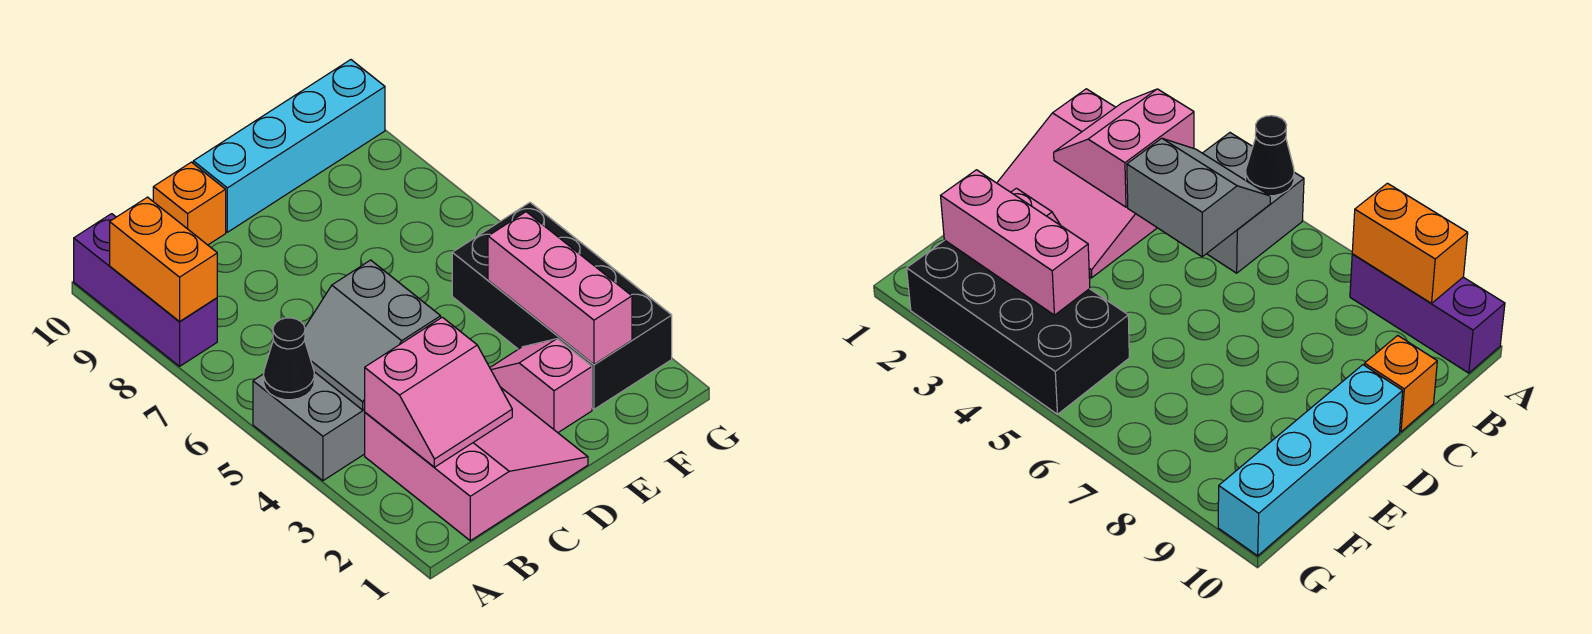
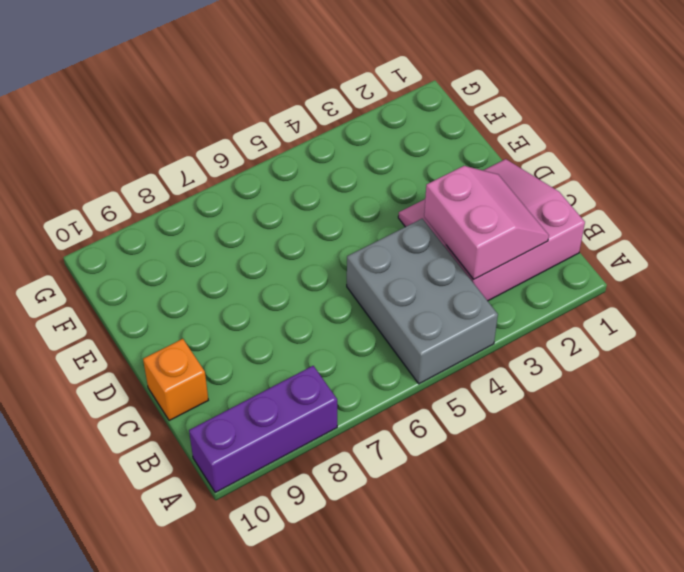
grey brick A4:C5 level 1 -> grey brick A4:B5 level 1
none -> cyan brick D10:G10 level 1
none -> pink slope E2:E3 level 1 top 2
none -> black brick F2:G5 level 1

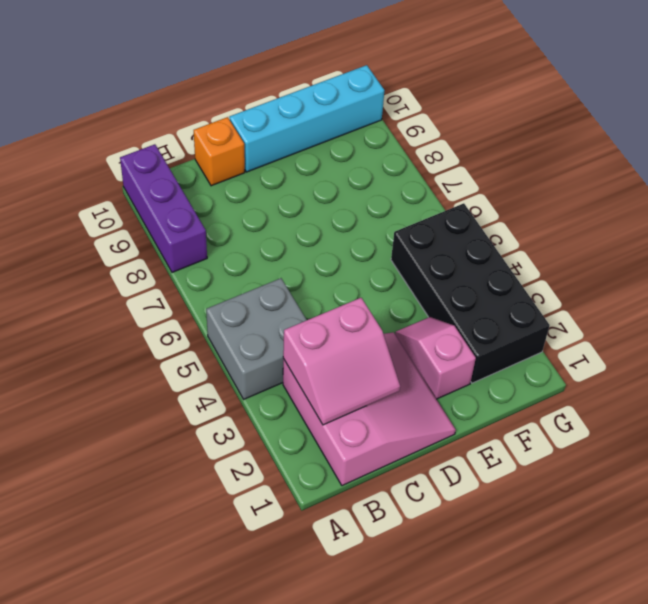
none -> black cone A5 level 2
none -> orange brick A8:A9 level 2
none -> grey slope B4:C5 level 2 top C

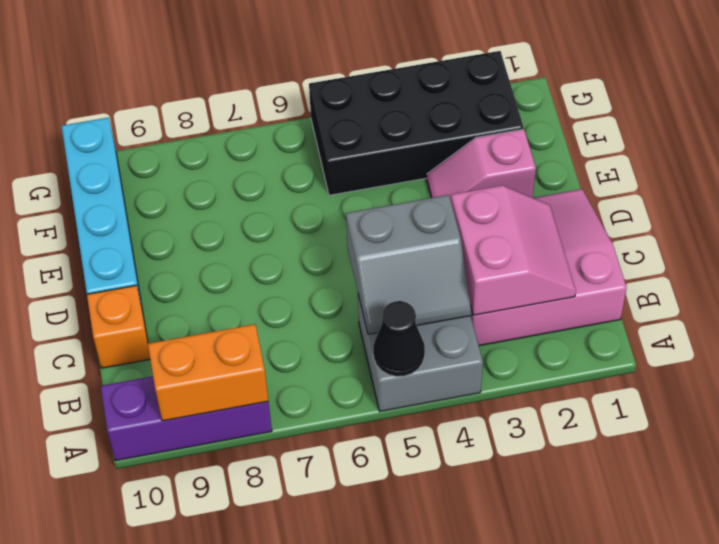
none -> pink brick F2:F4 level 2

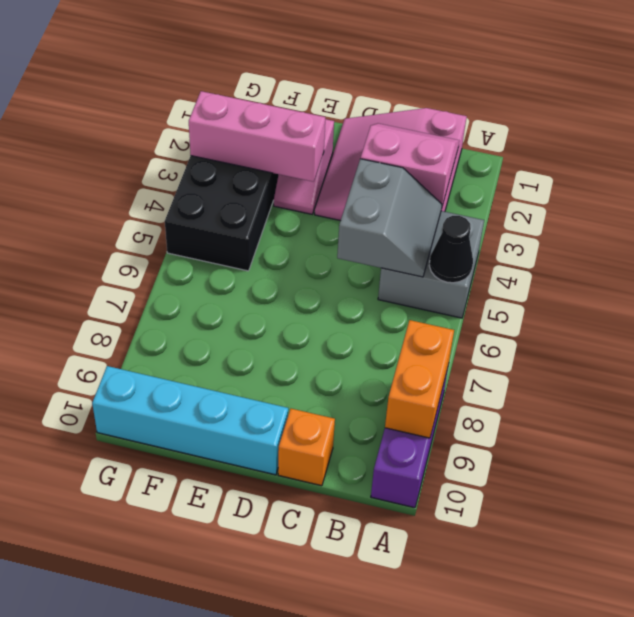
pink brick E3:G3 level 2 -> pink brick F2:F4 level 2

